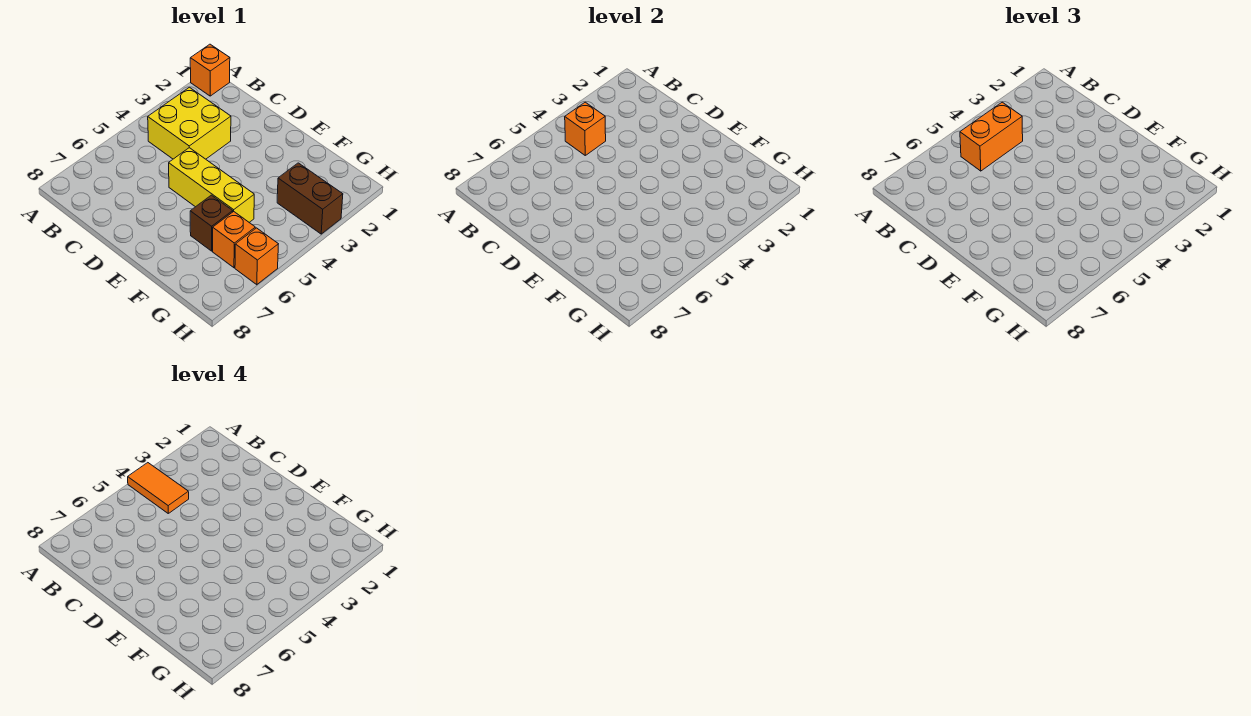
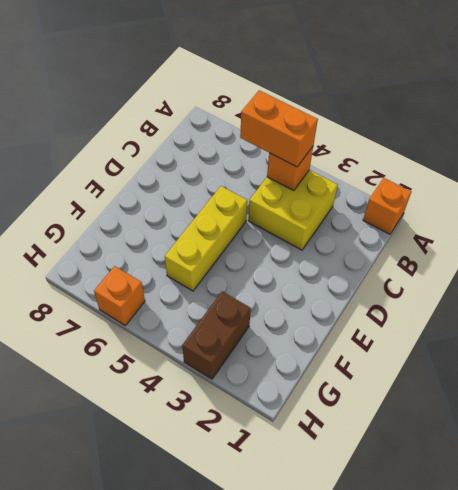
none -> brown brick F6 level 1
none -> orange brick G6 level 1

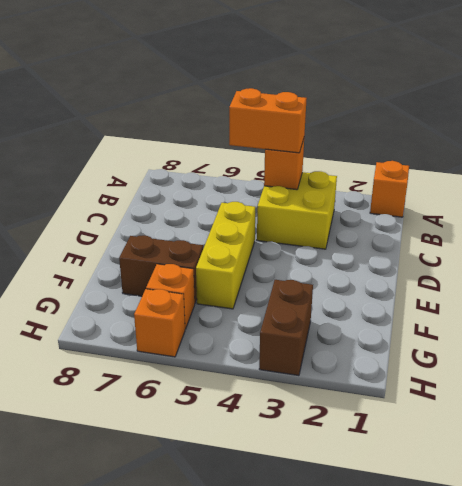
brown brick F6:F7 level 1 -> brown brick F6 level 1
none -> orange tile A4:B4 level 4

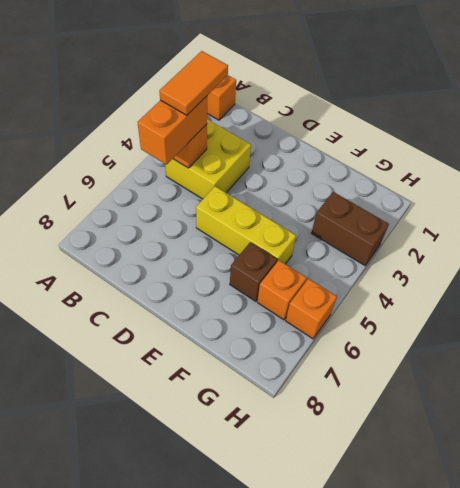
orange tile B3:B4 level 4 -> orange tile A4:B4 level 4

